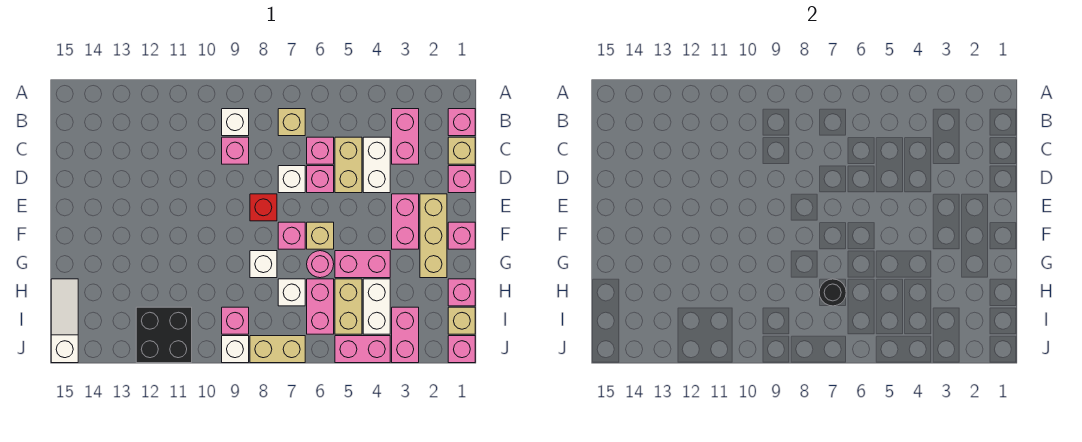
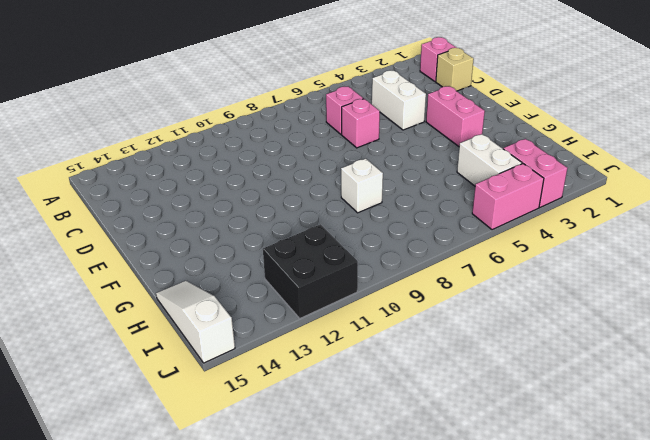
none -> pink brick B3:C3 level 1
none -> tan brick B7 level 1
none -> white brick B9 level 1
none -> tan brick C5:D5 level 1

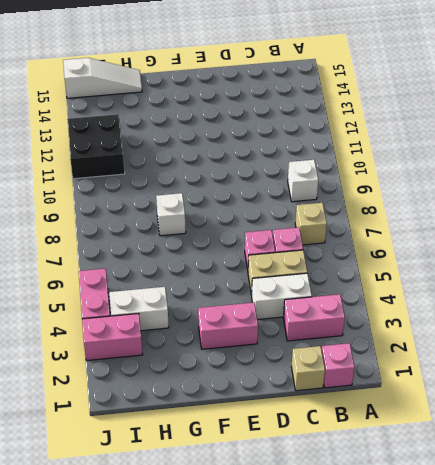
none -> pink brick C9 level 1
none -> pink brick D1 level 1
none -> white brick D7 level 1
none -> tan brick E2:G2 level 1

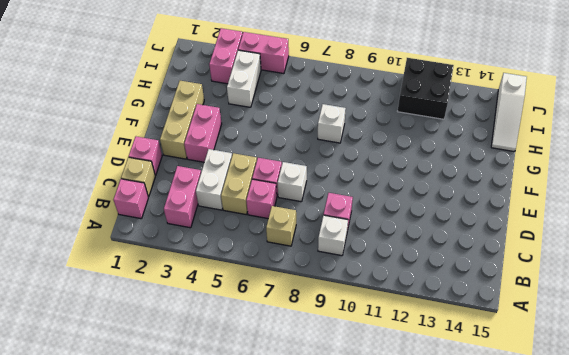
none -> red brick E8 level 1
none -> pink brick F1 level 1
none -> tan brick F6 level 1
none -> pink brick F7 level 1

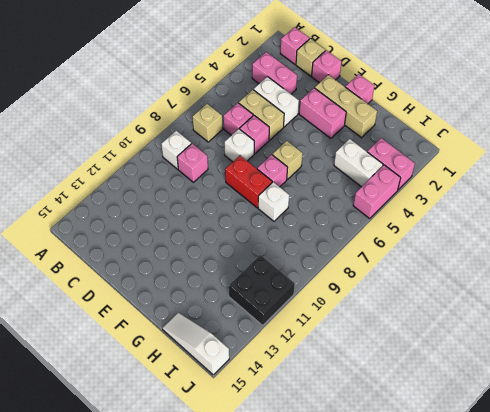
red brick E8:F8 level 1 -> red brick E8 level 1
none -> pink brick G4:G5 level 1
none -> pink round brick G6 level 1
none -> pink brick H1 level 1
none -> tan brick H5:I5 level 1

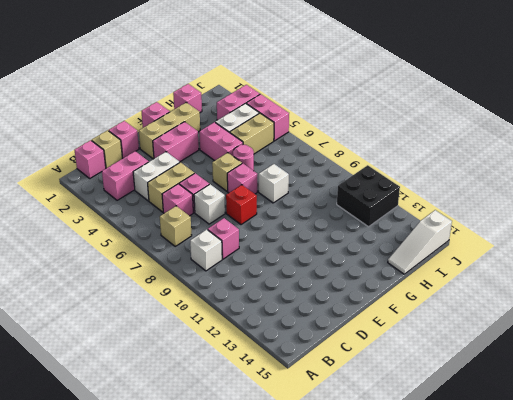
none -> pink brick H6:I6 level 1
none -> white brick H7 level 1
none -> tan brick I1 level 1
none -> pink brick I9 level 1

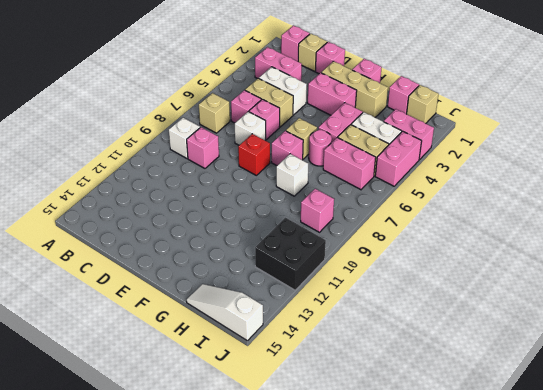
none -> white brick H7 level 1
none -> pink brick J1 level 1
none -> tan brick J7:J8 level 1
none -> white brick J9 level 1

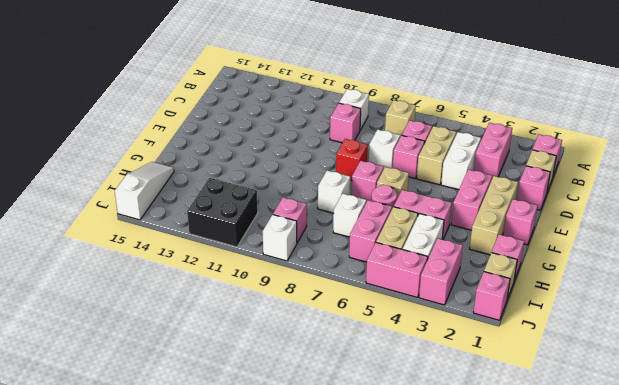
none -> tan brick J7:J8 level 1
none -> black round brick H7 level 2

